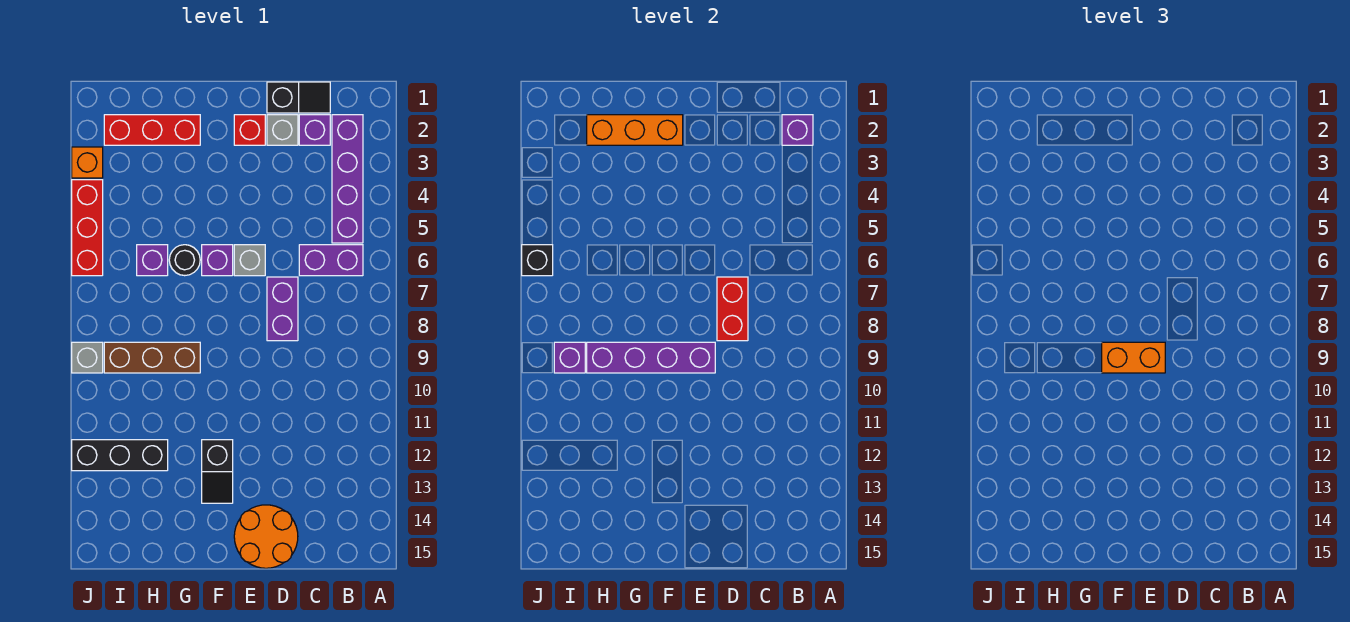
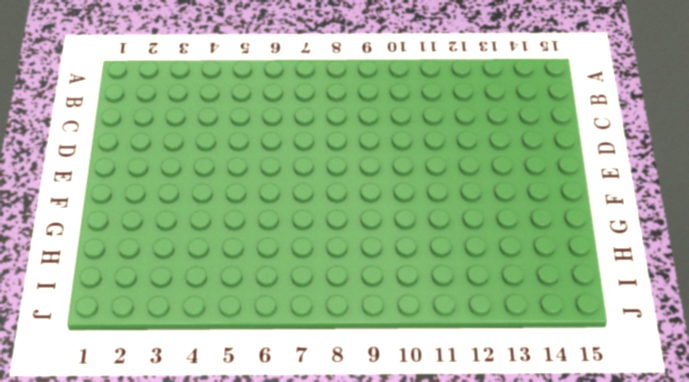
none -> purple brick B2:B5 level 1
none -> purple brick B6:C6 level 1
none -> black slope C1:D1 level 1 top D

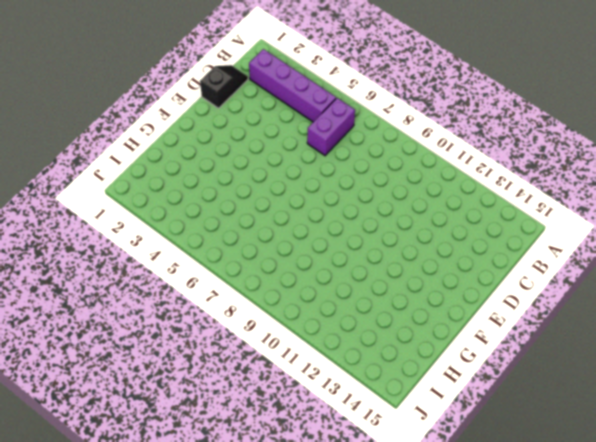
none -> purple brick C2 level 1
none -> grey brick D2 level 1
none -> purple brick D7:D8 level 1

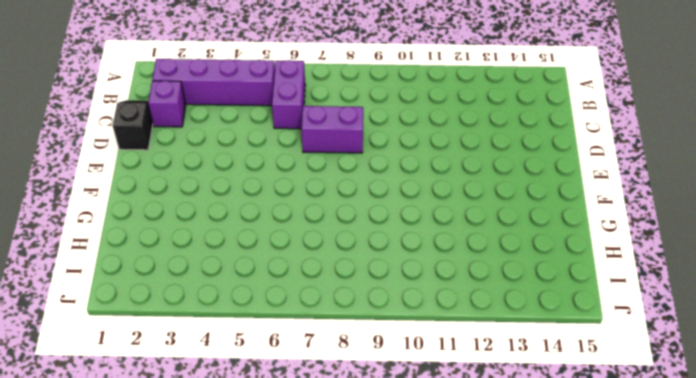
none -> grey brick D2 level 1
none -> orange round brick D14:E15 level 1
none -> red brick E2 level 1

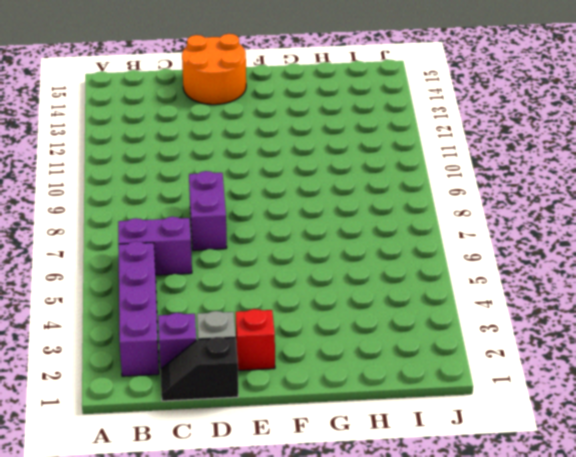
none -> grey brick E6 level 1
none -> purple brick F6 level 1
none -> black slope F12:F13 level 1 top 12

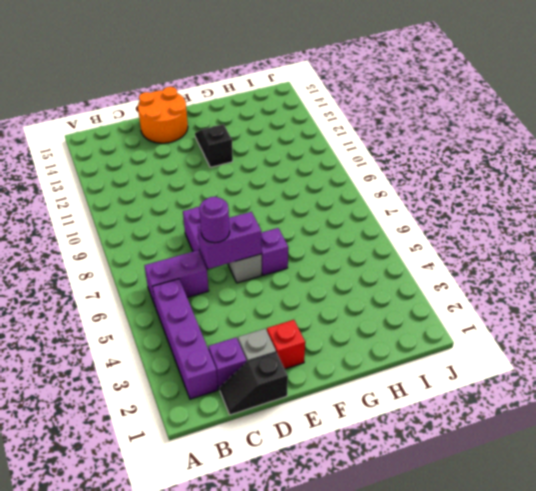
purple brick D6:E6 level 2 -> none
purple round brick D6 level 3 -> none
none -> red brick G2:I2 level 1
none -> black round brick G6 level 1
none -> brown brick G9:I9 level 1

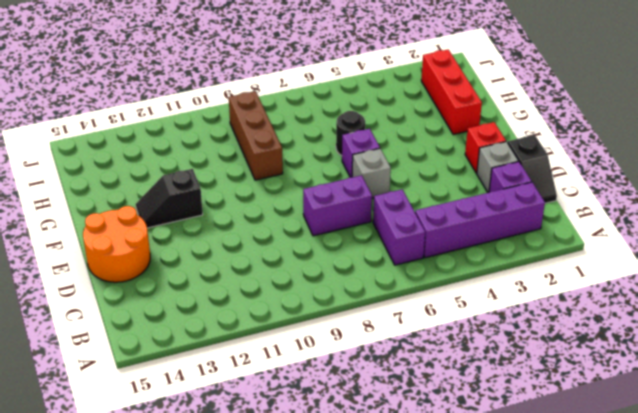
none -> purple brick H6 level 1
none -> black brick H12:J12 level 1
none -> orange brick J3 level 1

